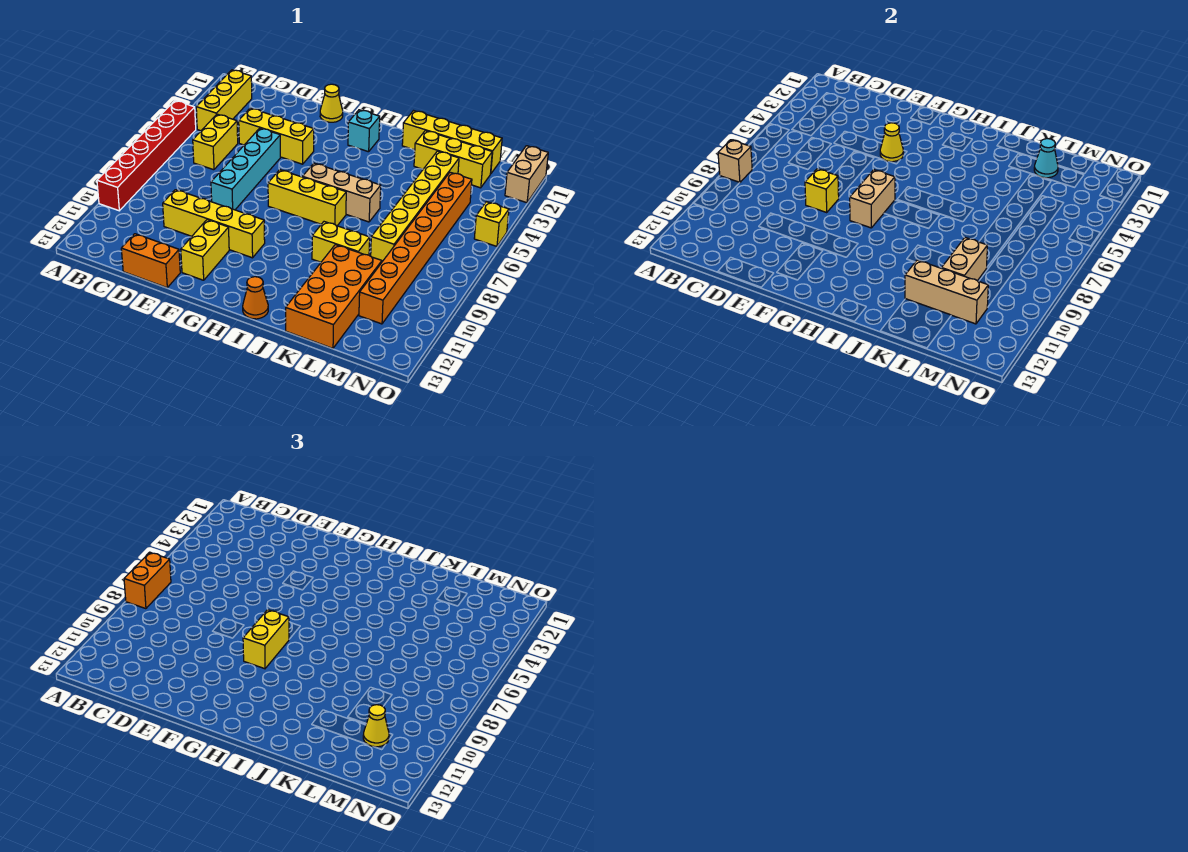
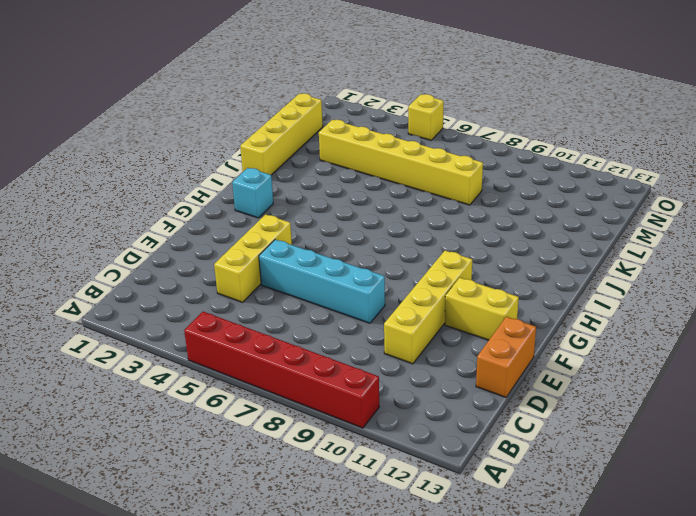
none -> yellow brick B2:B4 level 1
none -> yellow brick C5:C6 level 1
none -> yellow cone F1 level 1
none -> yellow brick G7:I7 level 1

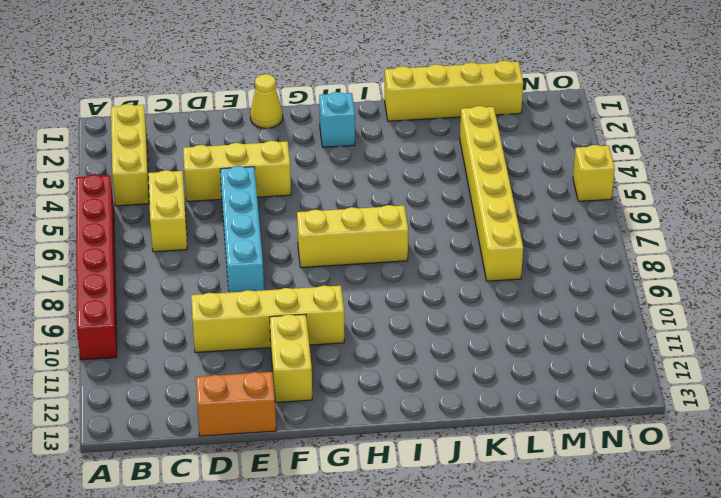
none -> tan brick H6:J6 level 1
none -> orange cone I13 level 1
none -> yellow brick J9:K9 level 1
none -> yellow brick K2:M2 level 1

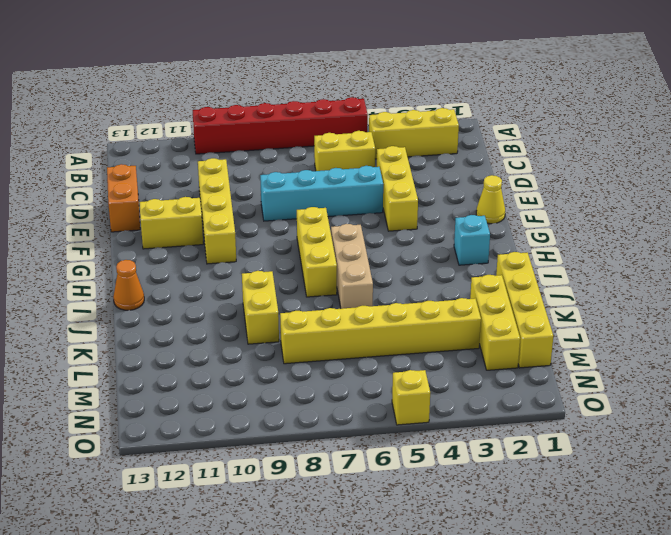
none -> orange brick K10:L13 level 1
none -> orange brick M4:M11 level 1
none -> tan brick O1:O2 level 1
none -> tan brick A8 level 2

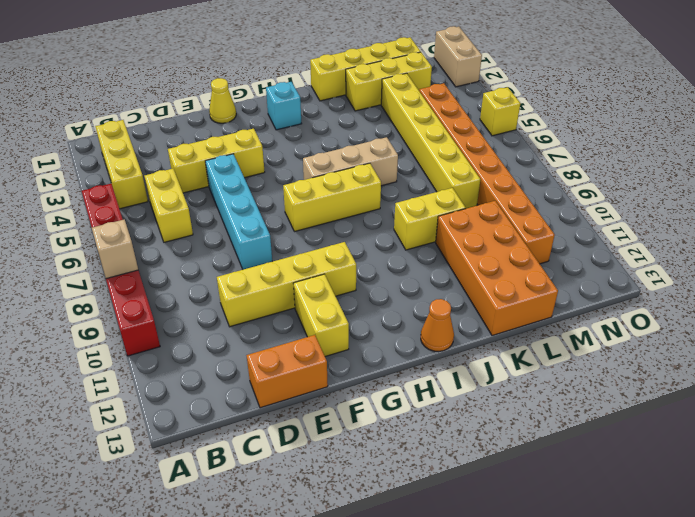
none -> yellow brick E8 level 2
none -> yellow cone F4 level 2
none -> tan brick G7:G8 level 2
none -> tan brick K11:M11 level 2

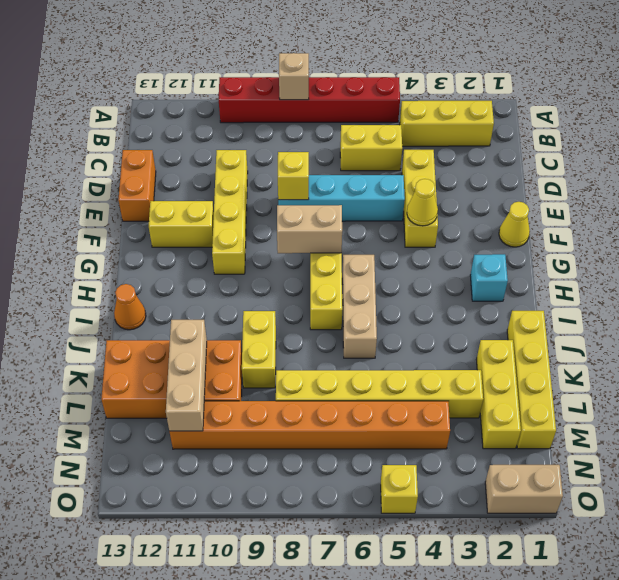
none -> cyan cone L2 level 2
none -> tan brick L9:L10 level 2
none -> orange brick A7:A8 level 3
none -> yellow brick G8:G9 level 3

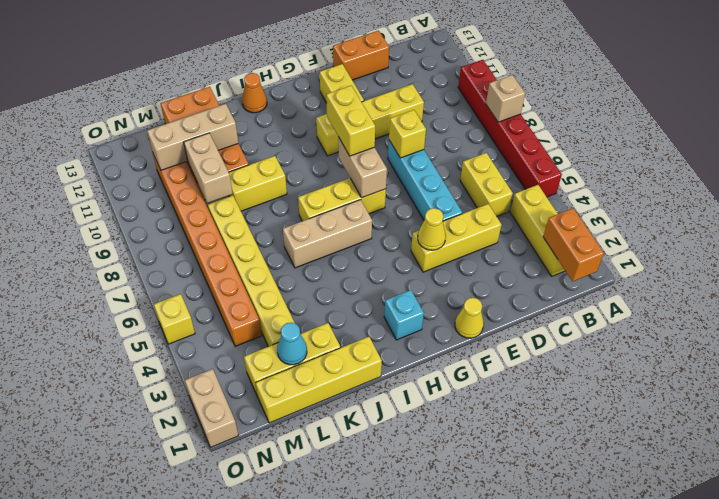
orange brick B1:B2 level 2 -> orange brick A7:A8 level 3
none -> yellow cone M11 level 3

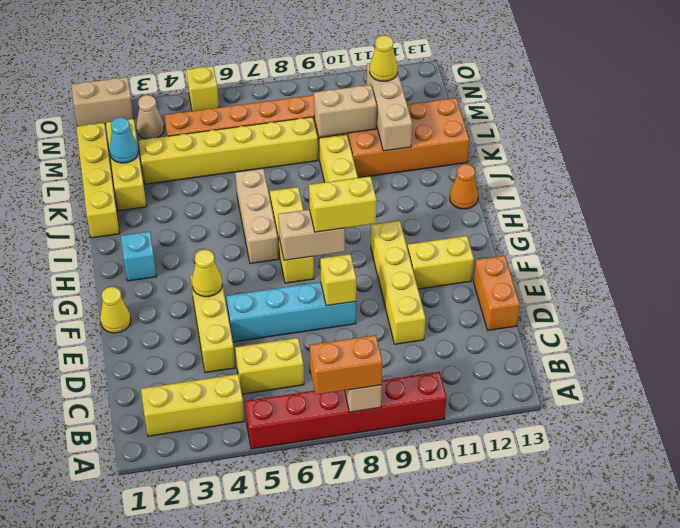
tan cone N3 level 1 -> none

